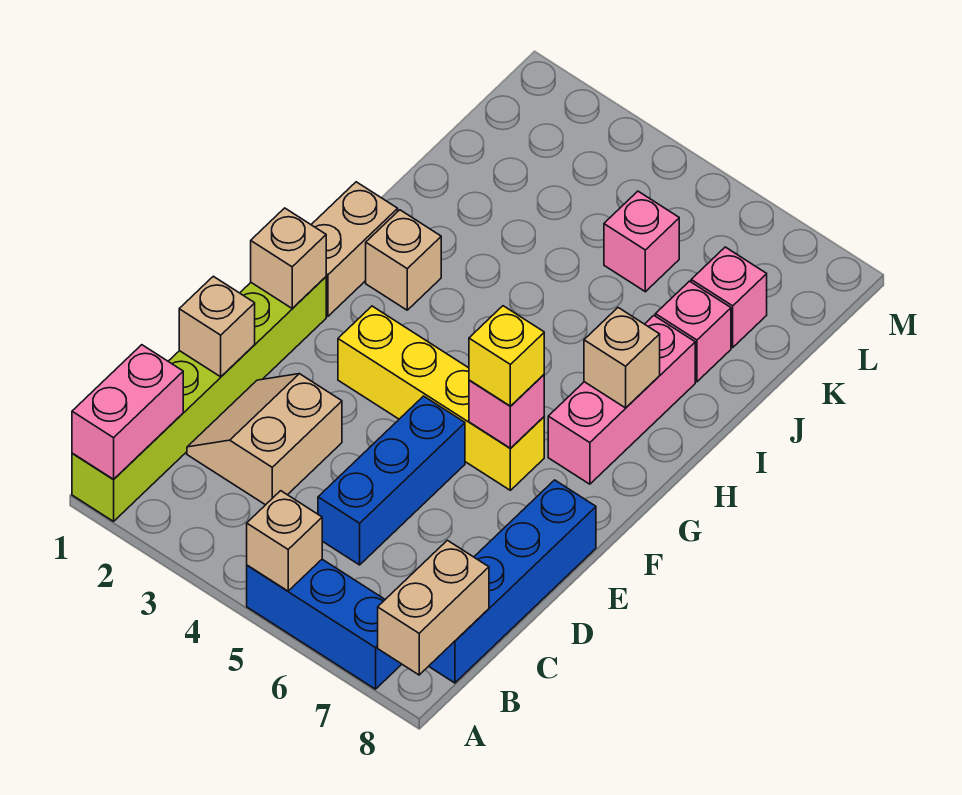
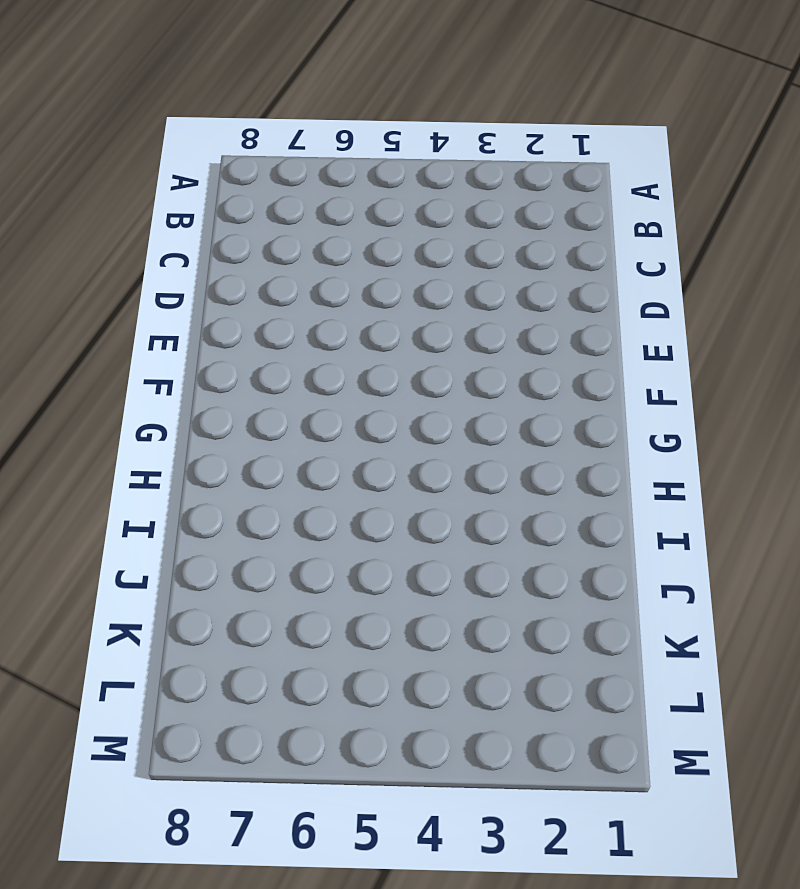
none -> lime brick A1:F1 level 1
none -> blue brick A5:A7 level 1
none -> blue brick B8:E8 level 1

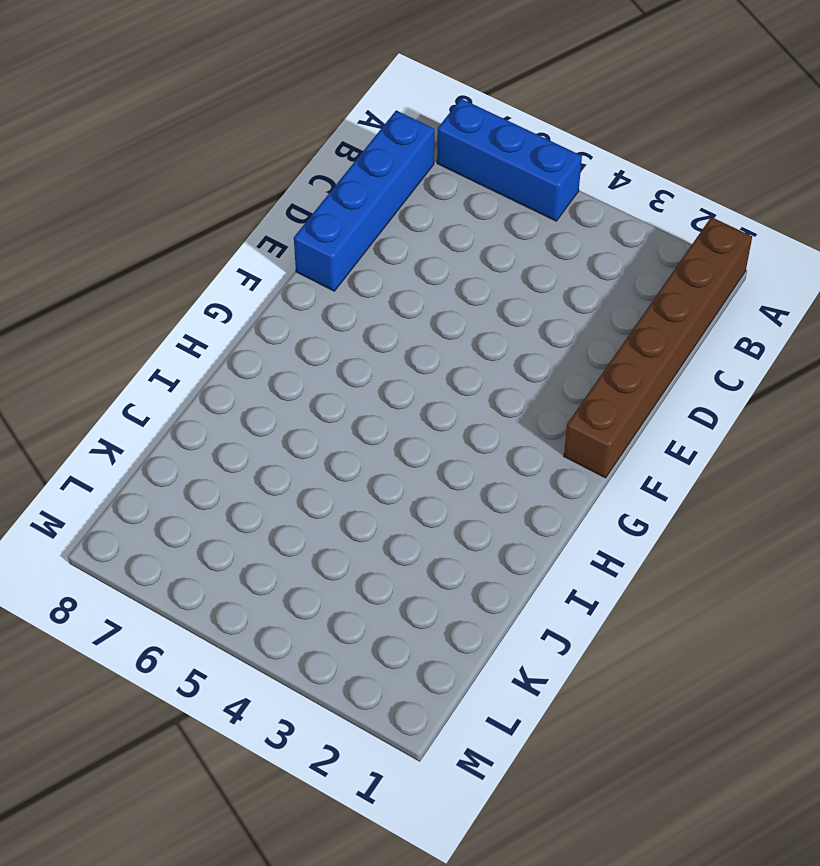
brown brick A1:F1 level 1 -> lime brick A1:F1 level 1
none -> tan slope C2:D3 level 1 top 3
none -> blue brick C5:E5 level 1
none -> yellow brick F3:F6 level 1

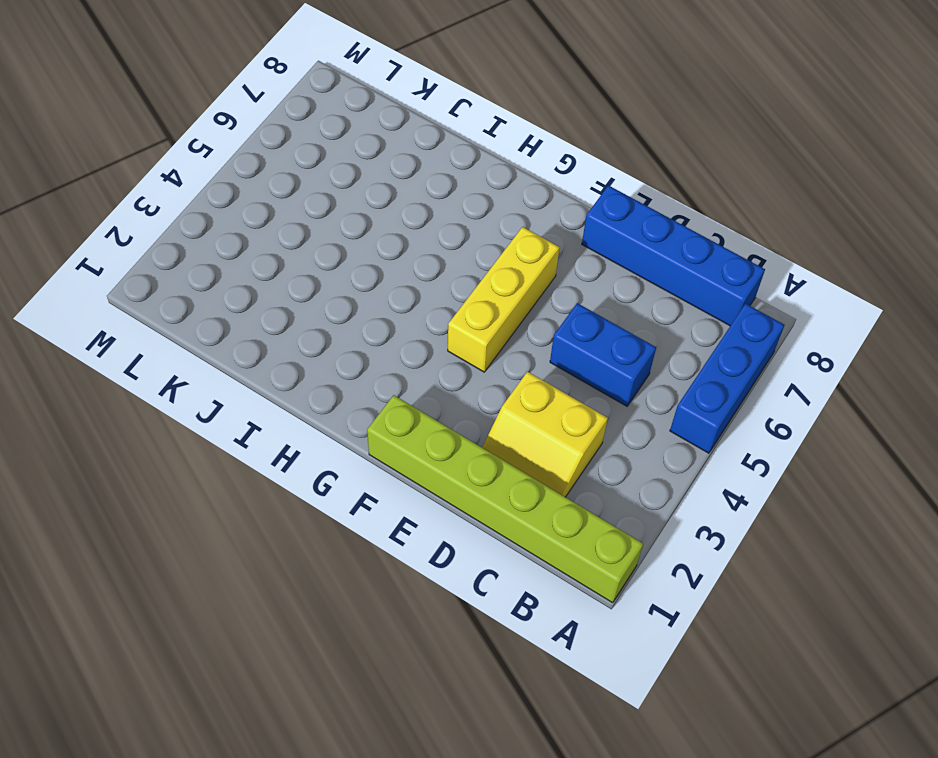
yellow slope C2:D3 level 1 top 3 -> tan slope C2:D3 level 1 top 3
blue brick C5:D5 level 1 -> blue brick C5:E5 level 1
yellow brick F4:F6 level 1 -> yellow brick F3:F6 level 1
none -> tan brick G1:H1 level 1
none -> pink brick G7:I7 level 1
none -> tan brick H2 level 1

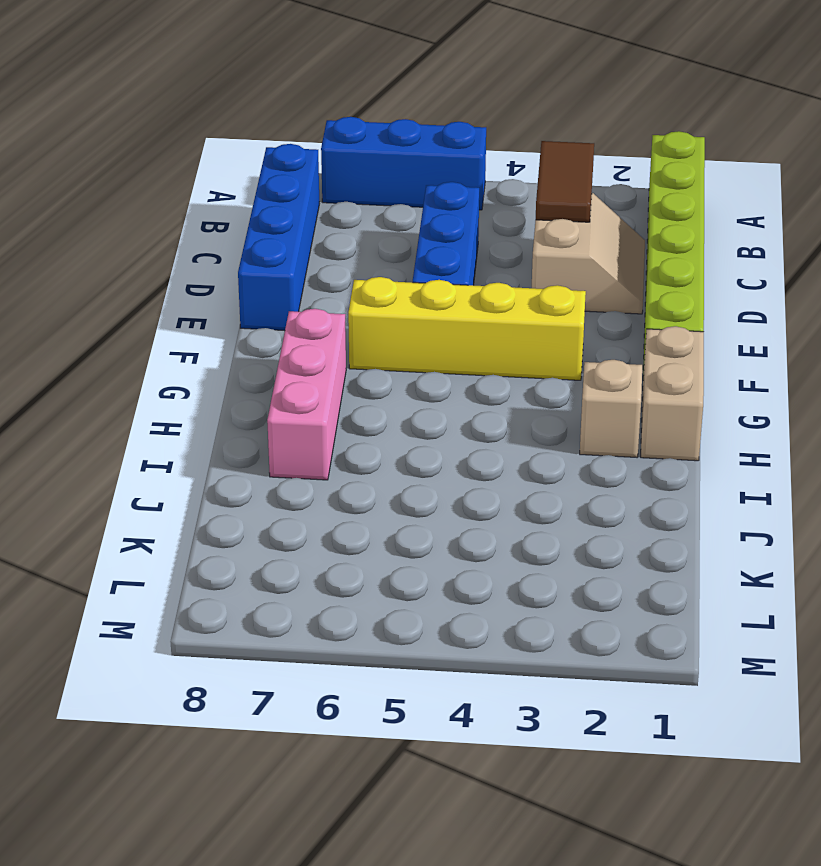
brown tile B3:C3 level 2 -> none
none -> pink brick J7 level 1
none -> pink brick K5 level 1
none -> pink brick K7 level 1

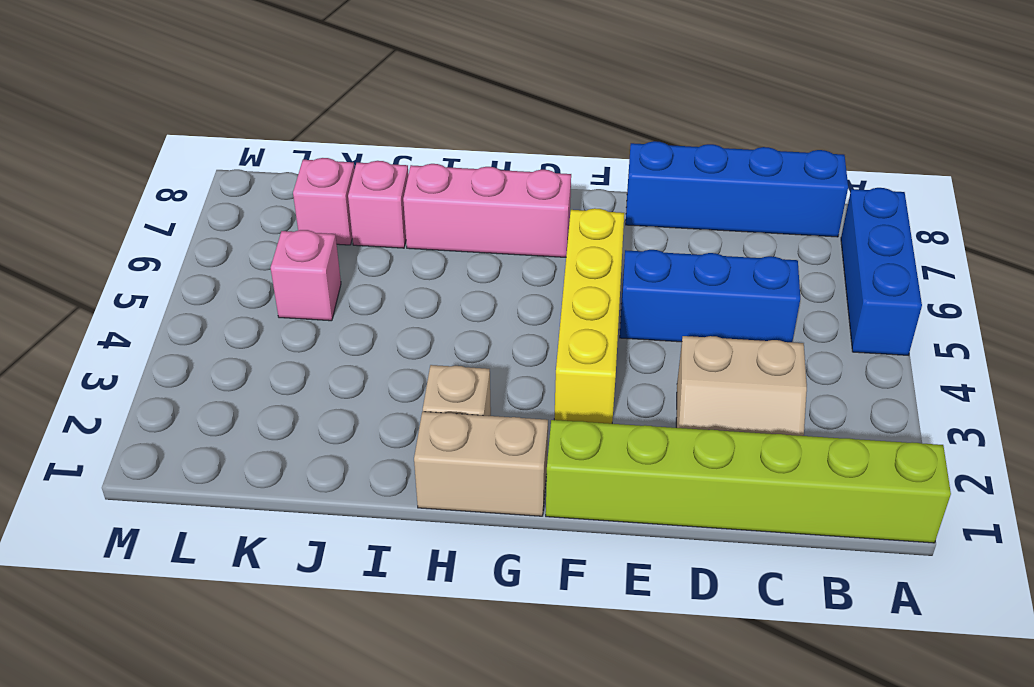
none -> pink brick A1:B1 level 2
none -> tan brick A5 level 2
none -> tan brick A8:B8 level 2

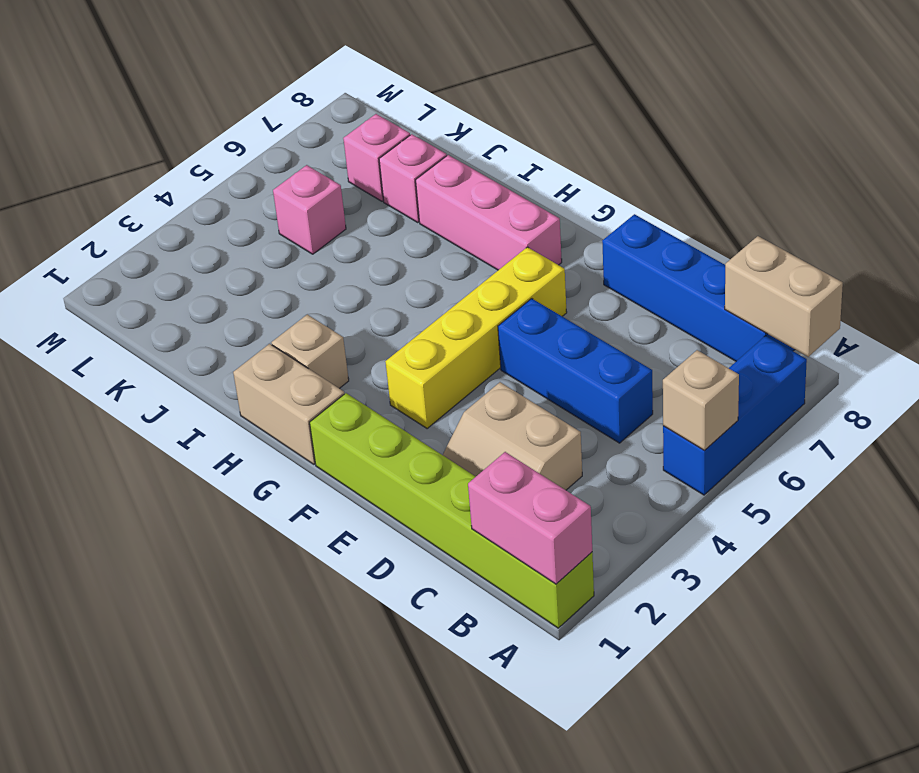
none -> tan brick D1 level 2
none -> tan brick F1 level 2
none -> pink brick F6 level 2

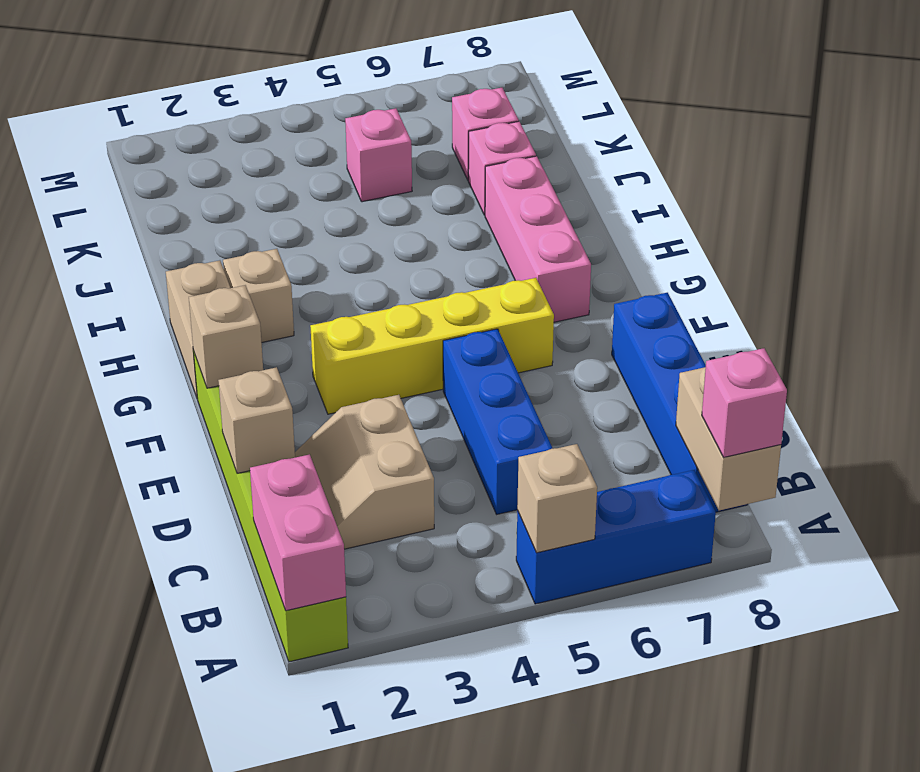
pink brick A8 level 3 -> pink brick F6 level 2
none -> tan brick H7 level 2
none -> yellow brick F6 level 3

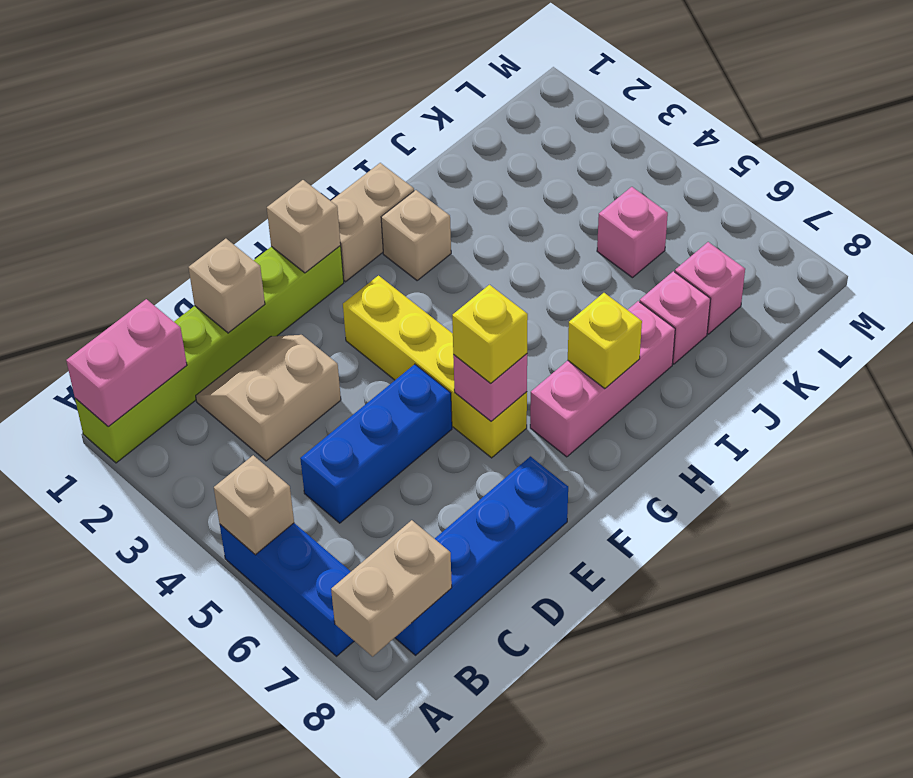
yellow brick H7 level 2 -> tan brick H7 level 2

